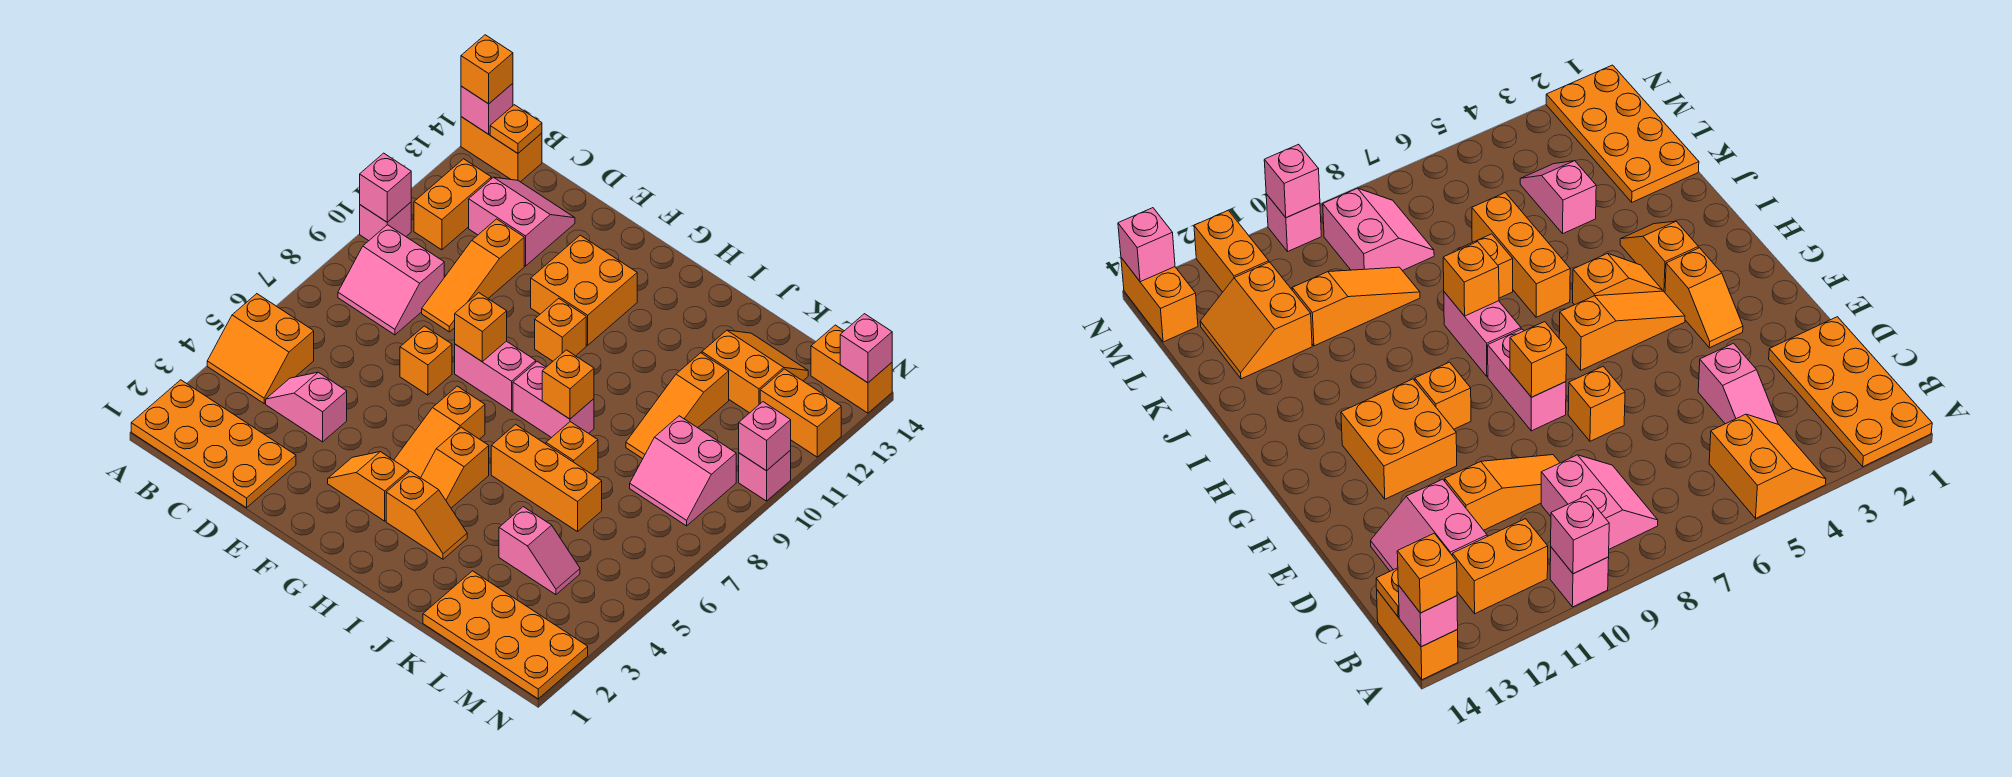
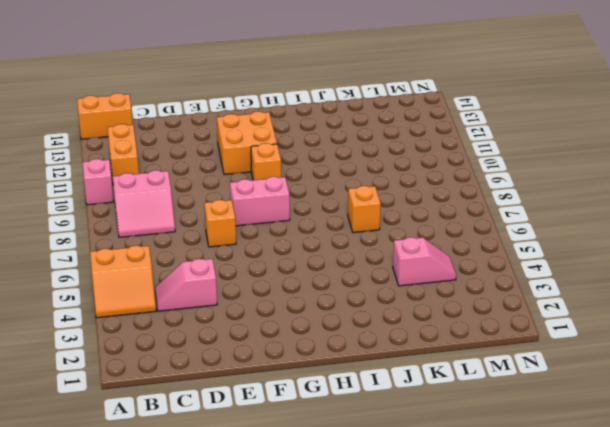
none -> orange plate A1:D2 level 1
none -> pink slope C12:D13 level 1 top 12
none -> orange slope D9:D11 level 1 top 11
none -> orange slope F3:G3 level 1 top G

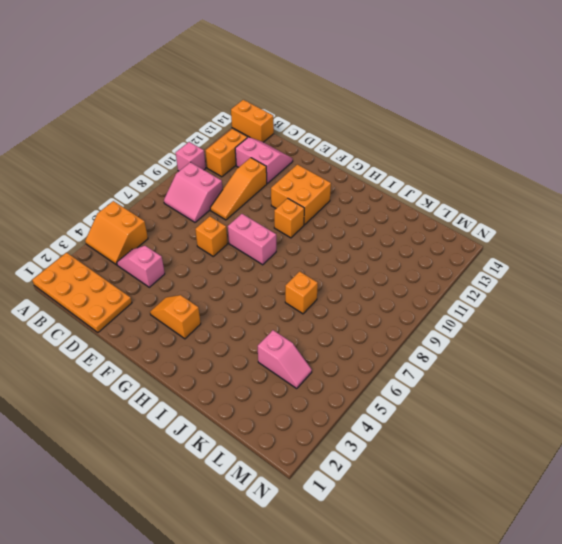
none -> orange slope G4:G6 level 1 top 6
none -> orange slope H3:I3 level 1 top H
none -> orange slope H4:H5 level 1 top 5
none -> pink brick H8:I8 level 1

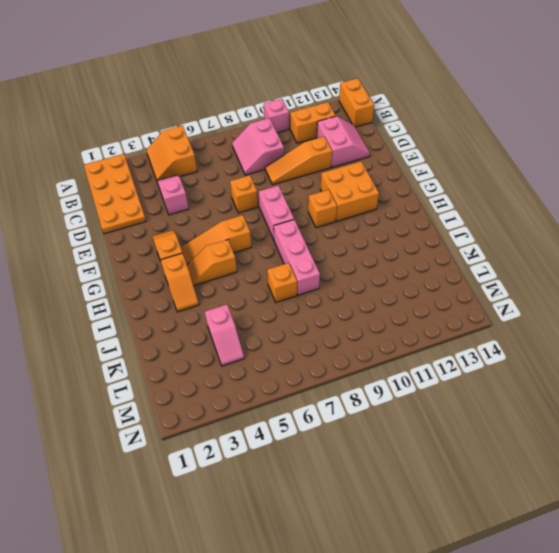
pink brick H8:J8 level 1 -> pink brick H8:I8 level 1
none -> orange brick I6:K6 level 1
none -> orange plate K1:N2 level 1
none -> orange slope K9:K11 level 1 top 11
none -> orange slope K12:L13 level 1 top 12

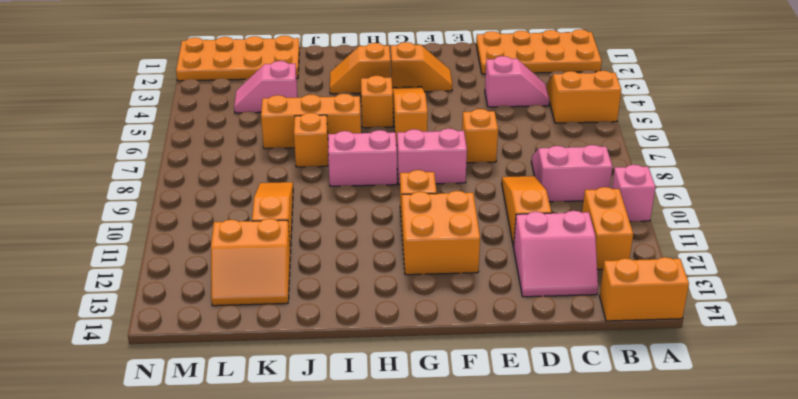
none -> pink slope L8:M9 level 1 top 9
none -> orange brick M12:N12 level 1
none -> orange brick M14:N14 level 1
none -> pink brick N10 level 1

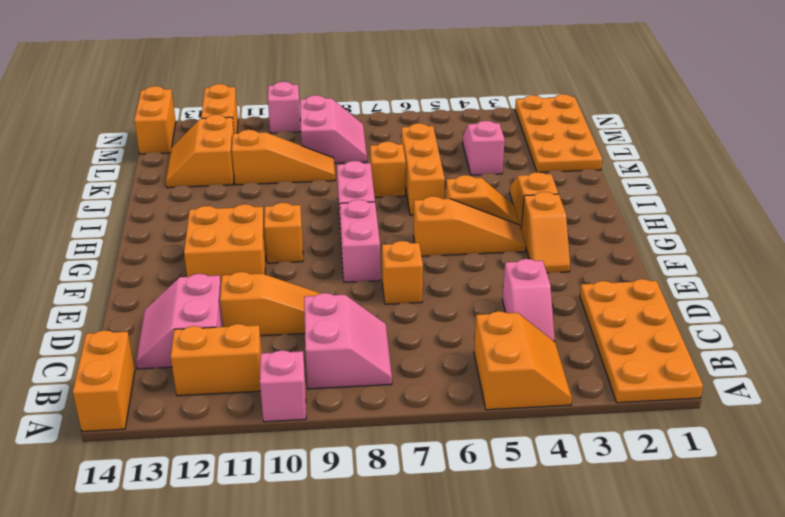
none -> pink brick A10 level 2
none -> pink brick A14 level 2
none -> orange plate B14 level 2
none -> orange brick F8 level 2

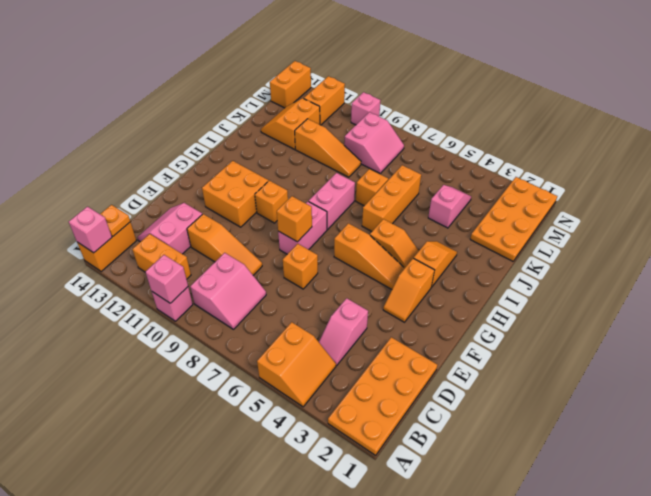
none -> orange brick I8 level 2
none -> pink brick N10 level 2
none -> pink brick N14 level 2
none -> orange brick A14 level 3

